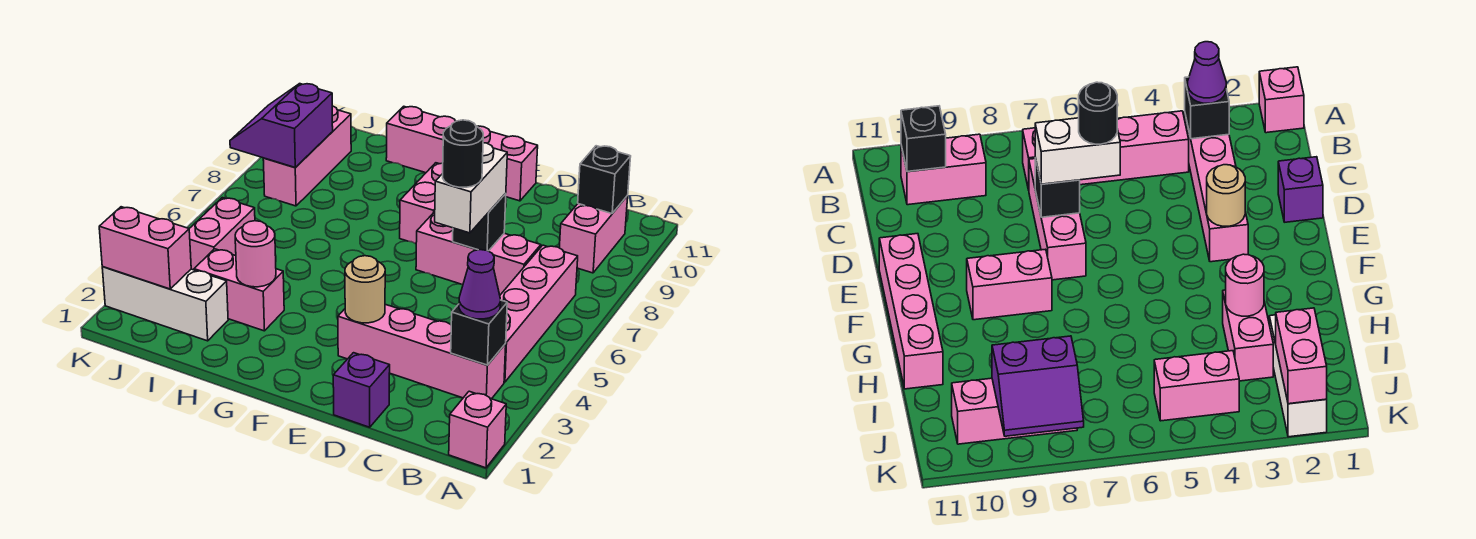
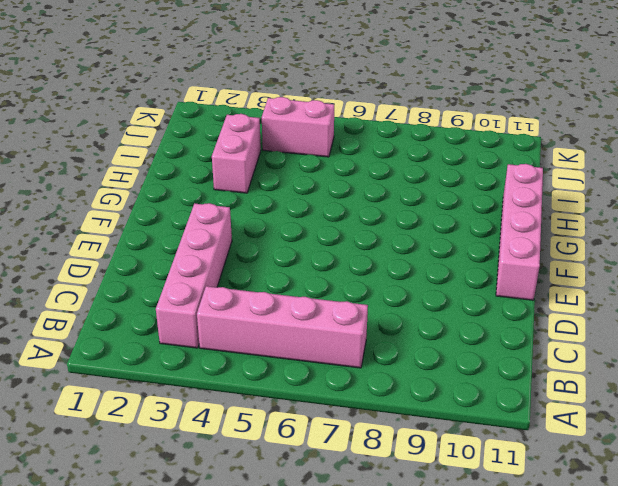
none -> pink brick A1 level 1
none -> pink brick B9:B10 level 1
none -> pink brick C7:E7 level 1

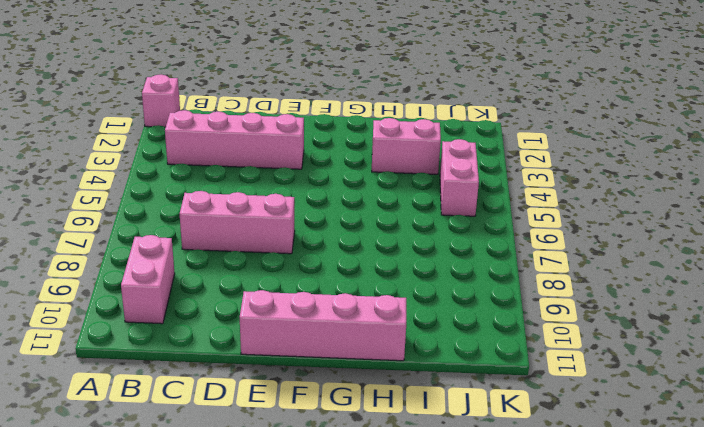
none -> pink brick B4:B7 level 1
none -> purple brick D1 level 1
none -> pink brick F8:F9 level 1

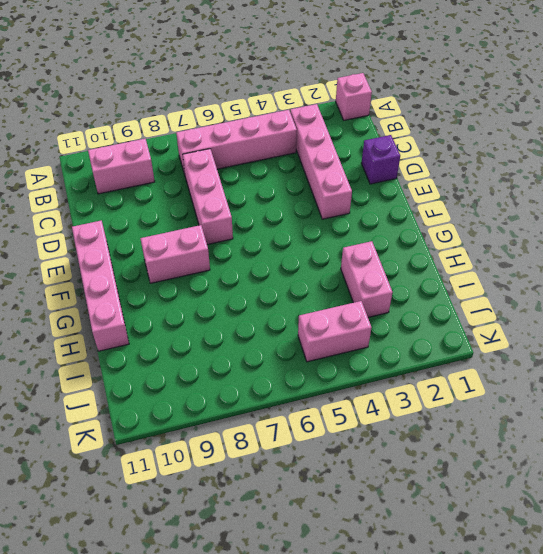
none -> white brick I2:K2 level 1
none -> pink brick J8:J10 level 1
none -> black brick B3 level 2

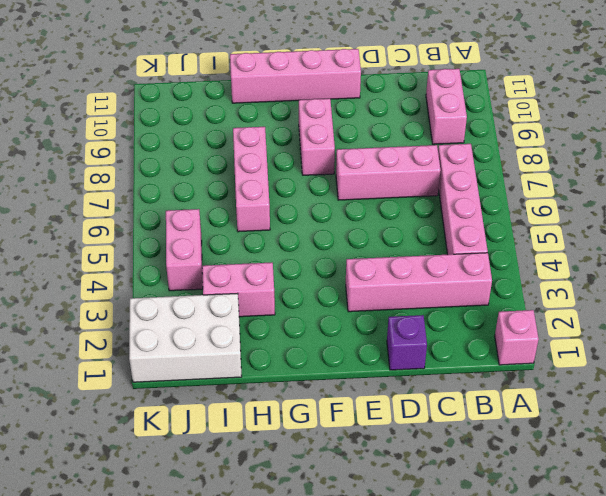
pink brick H6:H8 level 1 -> pink brick J8:J10 level 1
white brick I1:K2 level 1 -> white brick I2:K2 level 1
none -> black brick B3 level 2
none -> black brick B10 level 2
none -> black brick D7 level 2

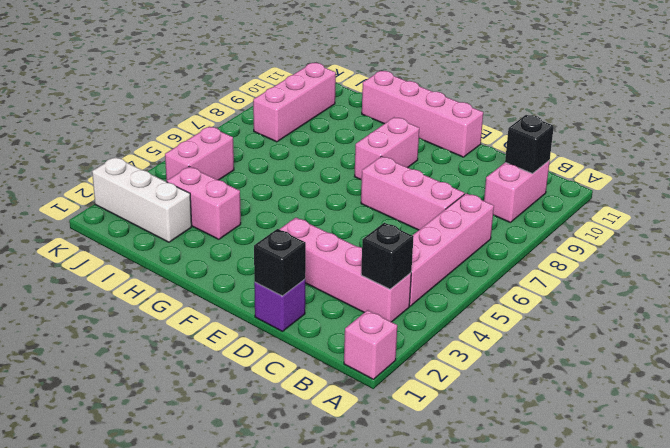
black brick D1 level 2 -> black brick D7 level 2
none -> tan round brick E3 level 2
none -> pink round brick H3 level 2
none -> pink brick J2:K2 level 2

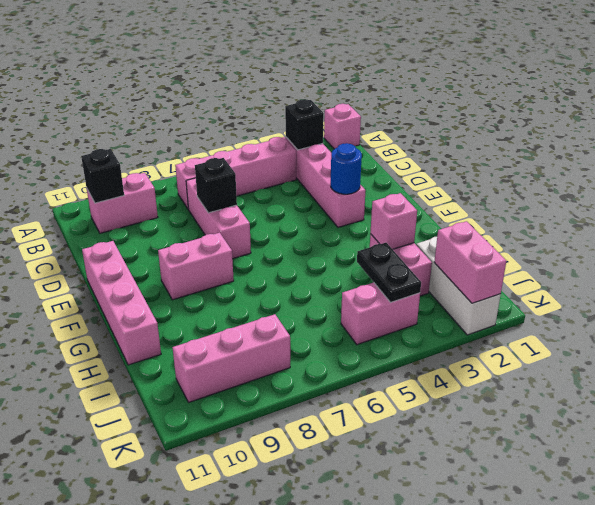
blue round brick E3 level 2 -> tan round brick E3 level 2
pink brick H3 level 2 -> pink round brick H3 level 2
black plate I4:J4 level 2 -> none
none -> purple brick D1 level 1
none -> purple slope J8:K9 level 2 top J
none -> purple cone B3 level 3

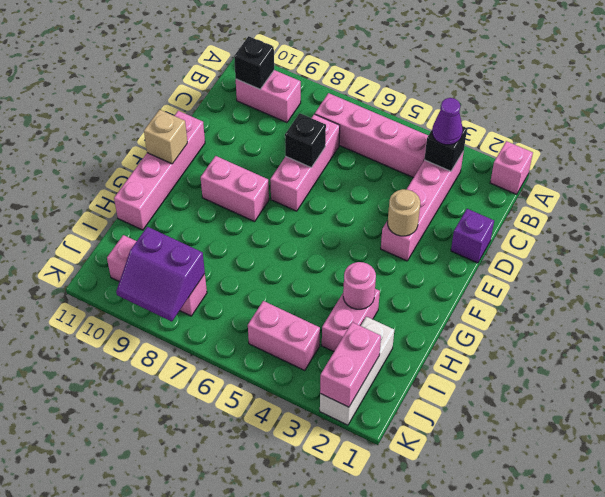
tan brick F11 level 2 -> none
none -> white brick D6:D7 level 3
none -> black round brick D6 level 4

